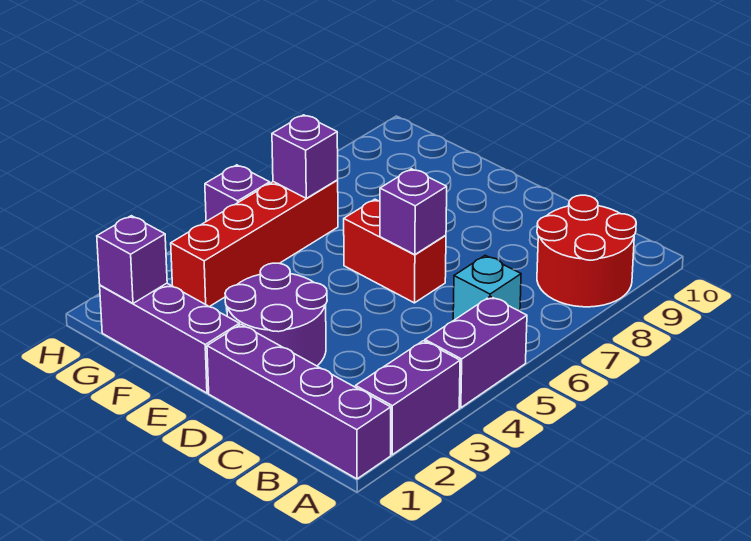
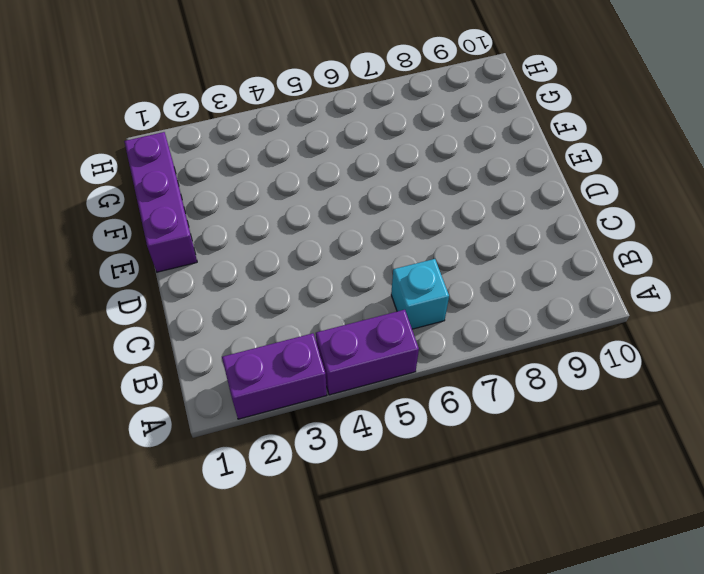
none -> purple brick A1:D1 level 1
none -> red round brick A8:B9 level 1
none -> purple round brick D2:E3 level 1

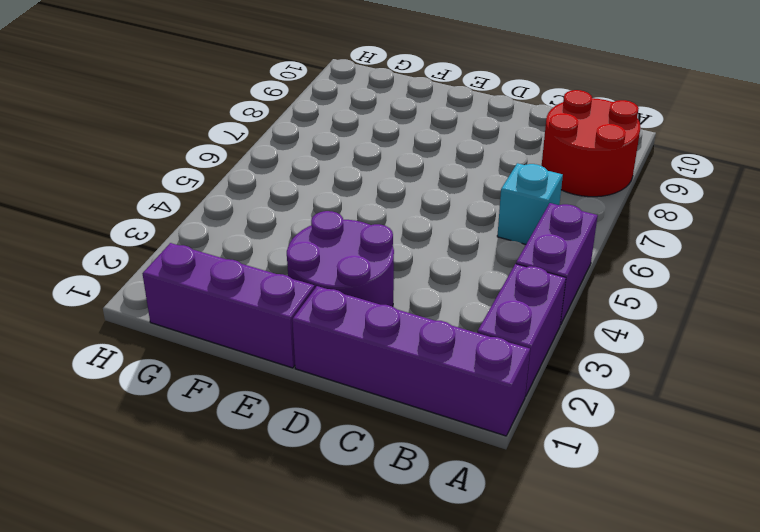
none -> red brick D6:E6 level 1
none -> red brick G3:G6 level 1
none -> purple brick H5 level 1

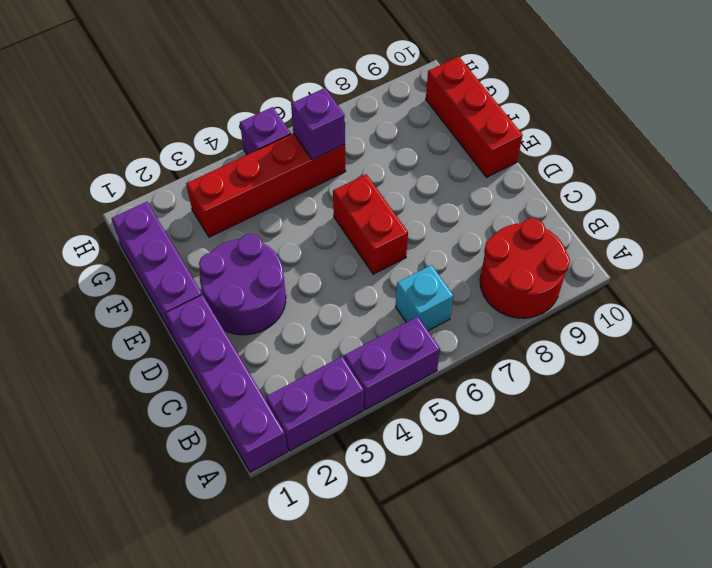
red brick E10:G10 level 1 -> none
none -> purple brick D6 level 2
none -> purple brick G1 level 2

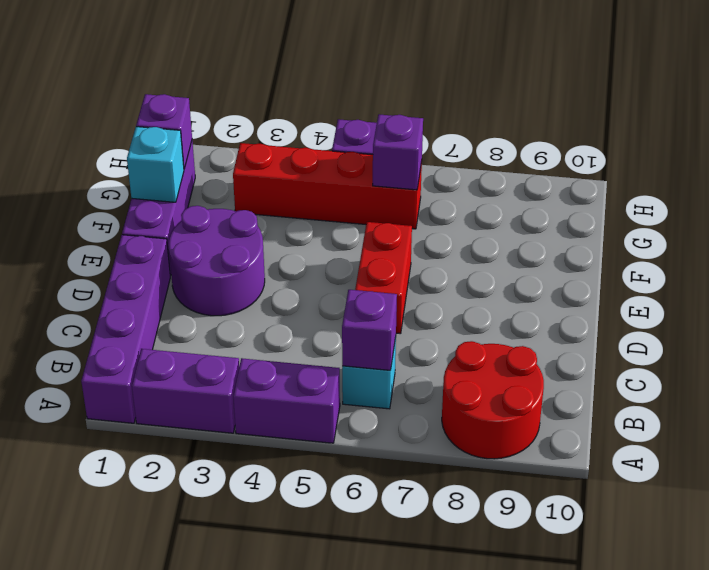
purple brick B6 level 2 -> purple brick D6 level 2
cyan brick F1 level 2 -> none

